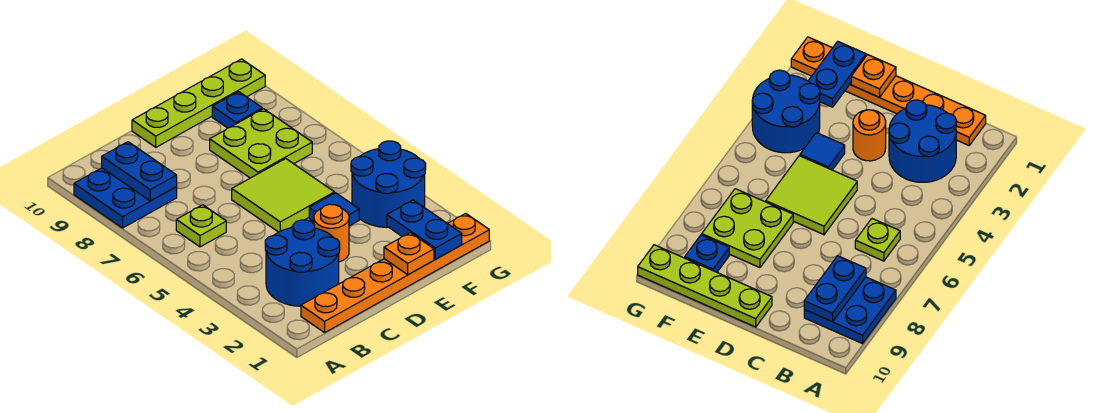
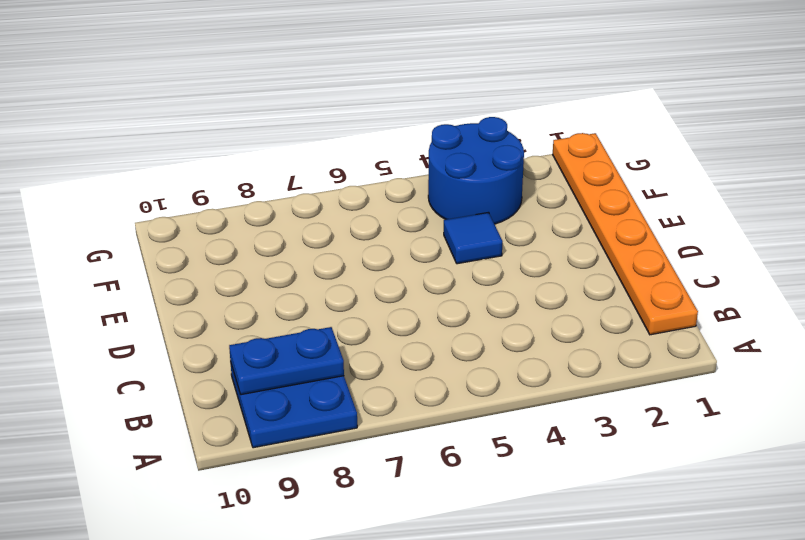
none -> blue round brick B2:C3 level 1
none -> lime plate B6 level 1
none -> orange round brick D3 level 1

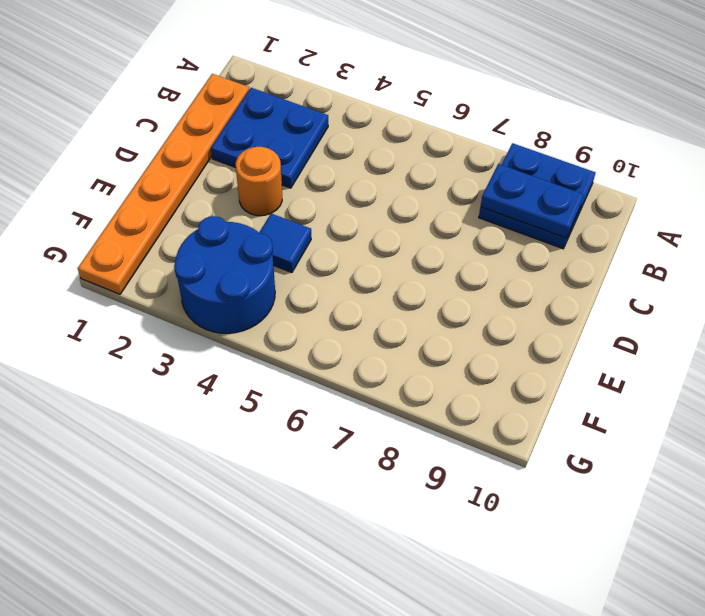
blue plate B2:C3 level 1 -> blue round brick B2:C3 level 1
none -> lime plate B6 level 1
none -> lime tile D5:E6 level 1
none -> lime plate D10:G10 level 1

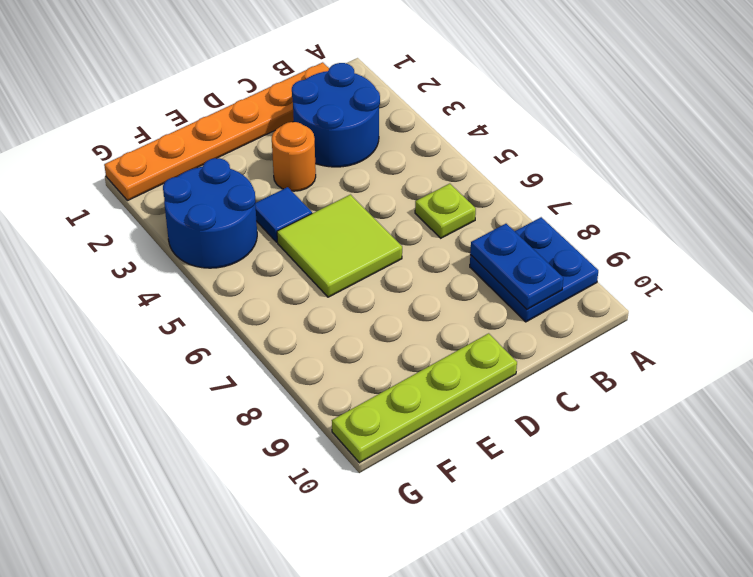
none -> lime plate E7:F8 level 1
none -> blue plate F9 level 1
none -> orange plate E1 level 2

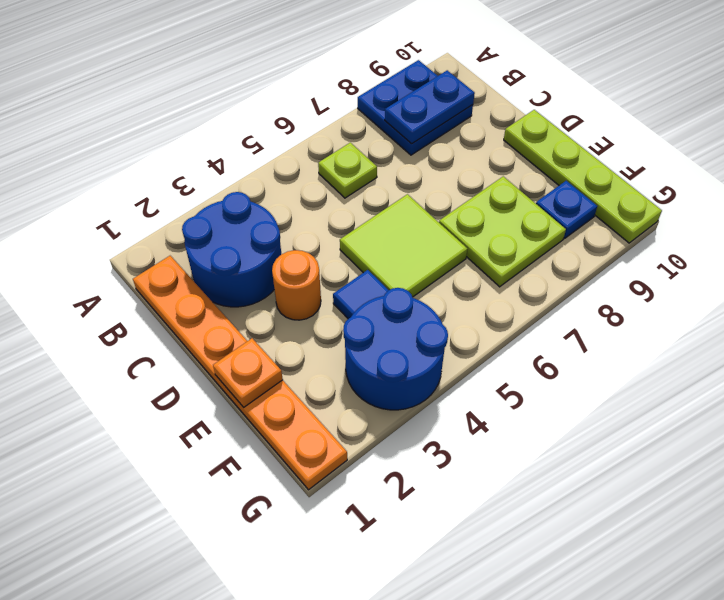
none -> blue plate F1:F2 level 2

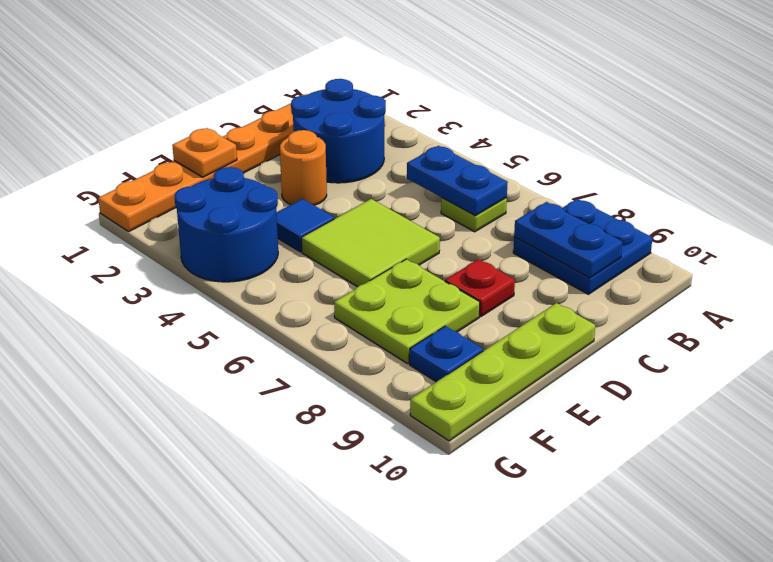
blue plate B5:B6 level 2 -> blue plate F1:F2 level 2
red plate D8 level 1 -> none

